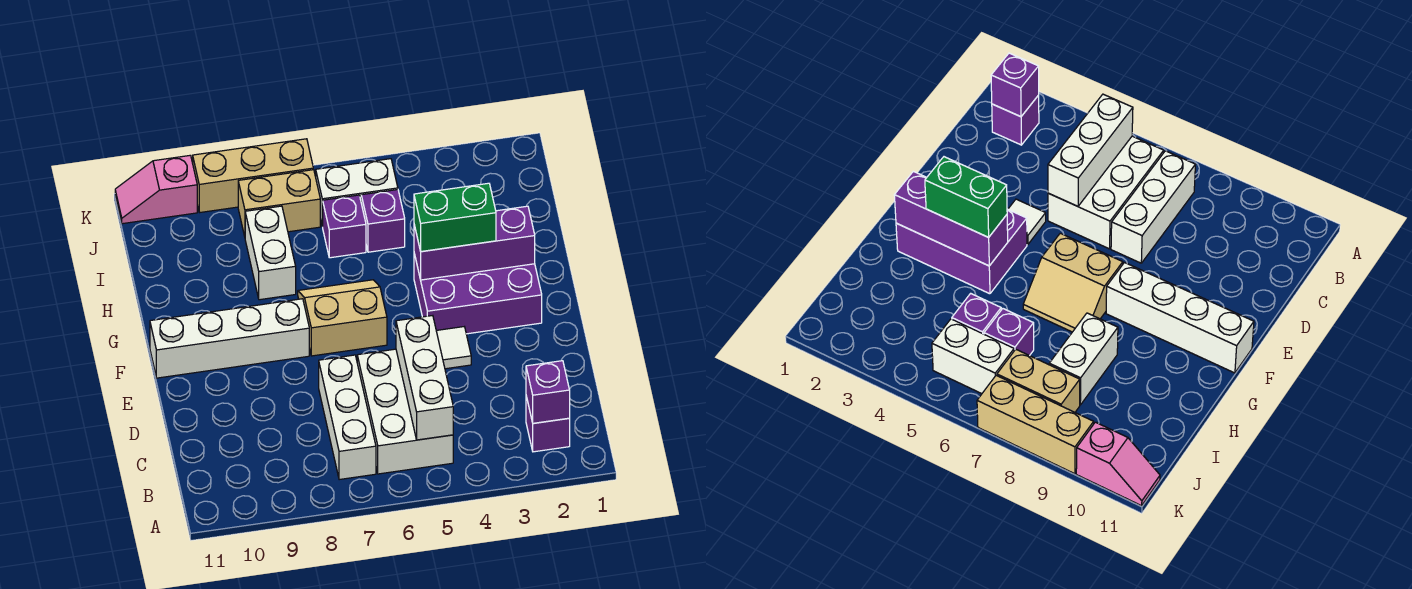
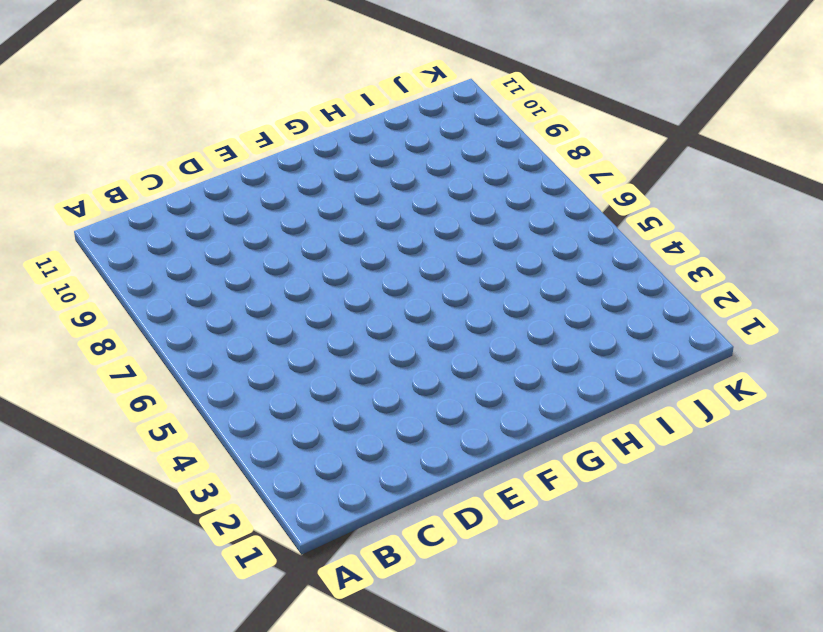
none -> purple brick B2 level 1
none -> white brick B5:D6 level 1
none -> white brick B7:D7 level 1

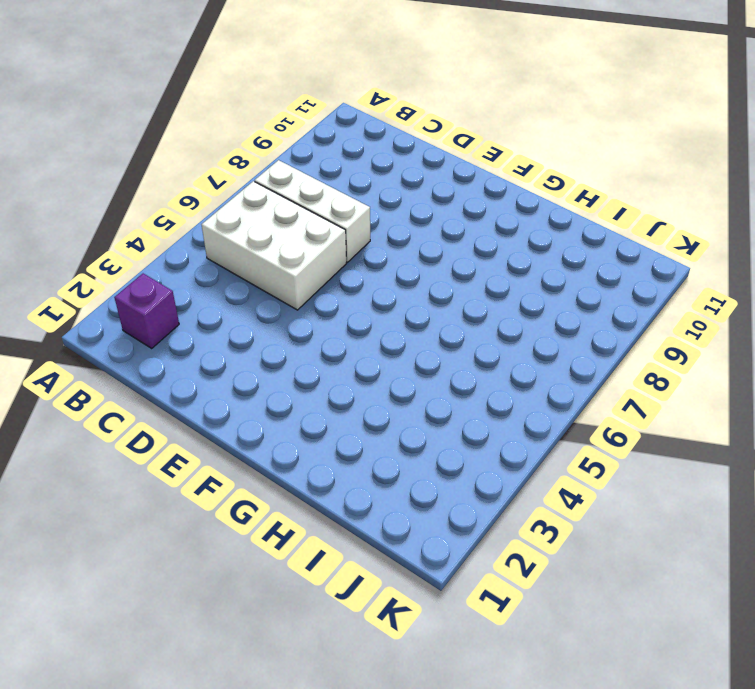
none -> white tile E4 level 1
none -> purple brick F2:G4 level 1
none -> tan slope F6:G7 level 1 top F

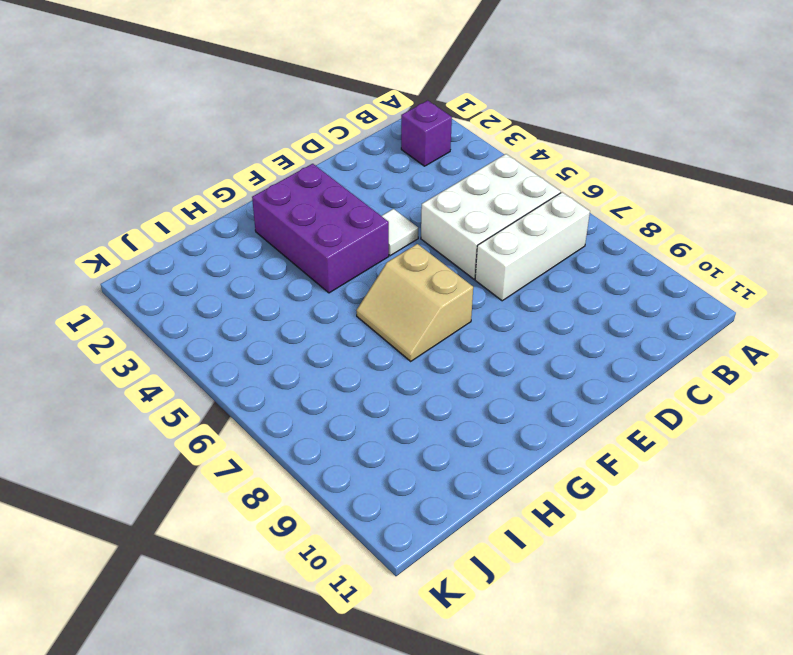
none -> white brick F8:F11 level 1
none -> white brick H8:I8 level 1
none -> purple brick I5 level 1

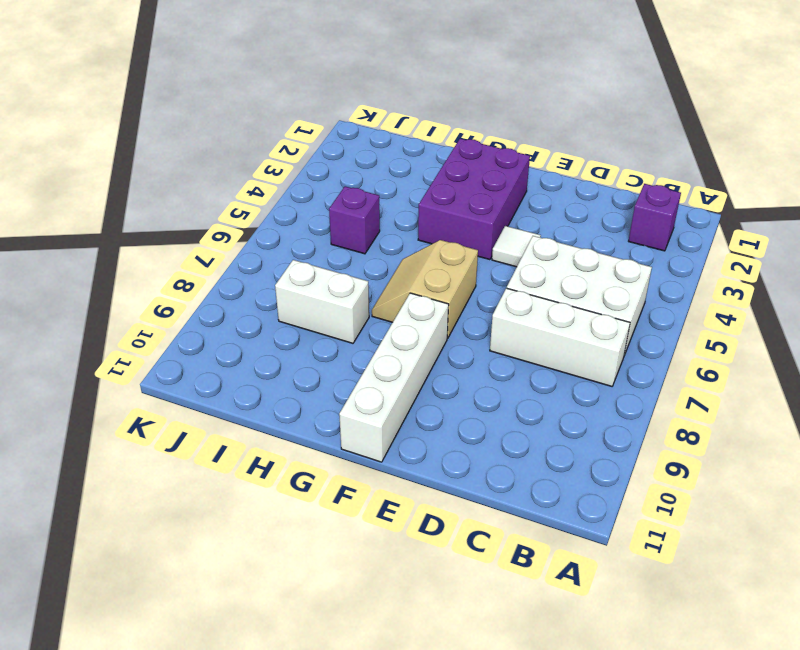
none -> purple brick I6 level 1
none -> white brick J5:J6 level 1
none -> tan brick J7:J8 level 1

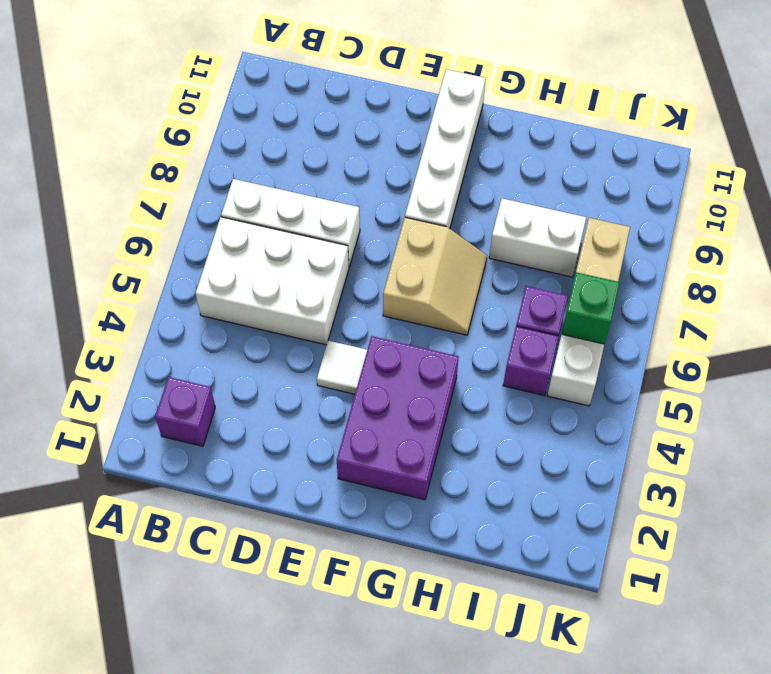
green brick J6 level 2 -> none
none -> tan brick K7:K9 level 1
none -> pink slope K10:K11 level 1 top 10
none -> purple brick B2 level 2

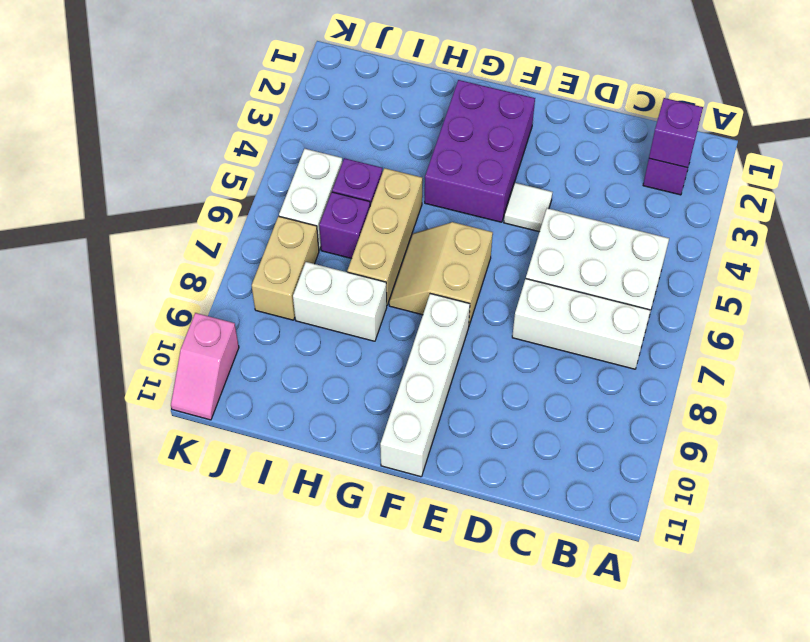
tan brick H5:H7 level 1 -> tan brick K7:K9 level 1
none -> white brick B5:D5 level 2
none -> purple brick G2:G4 level 2
none -> green brick G3:G4 level 3

